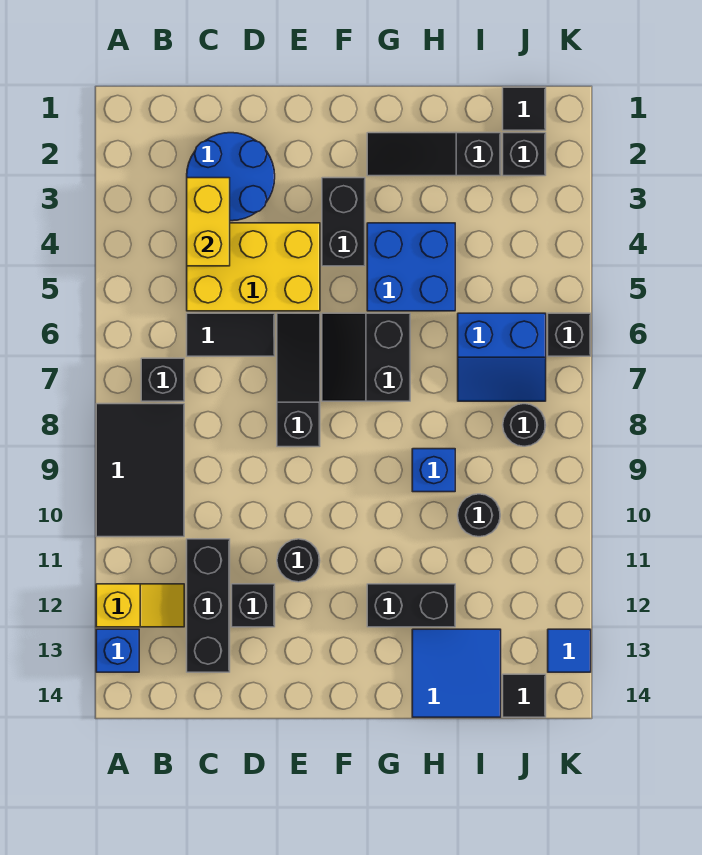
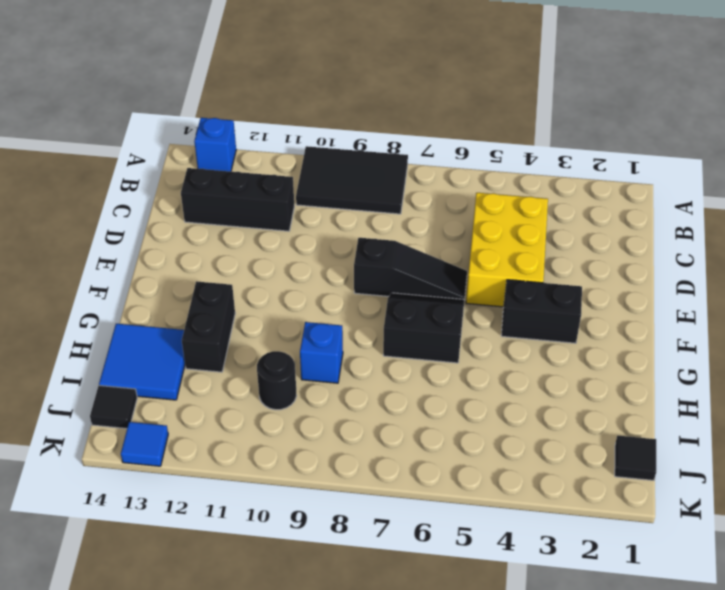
none -> yellow slope A12:B12 level 1 top A
none -> black brick B7 level 1
none -> blue round brick C2:D3 level 1

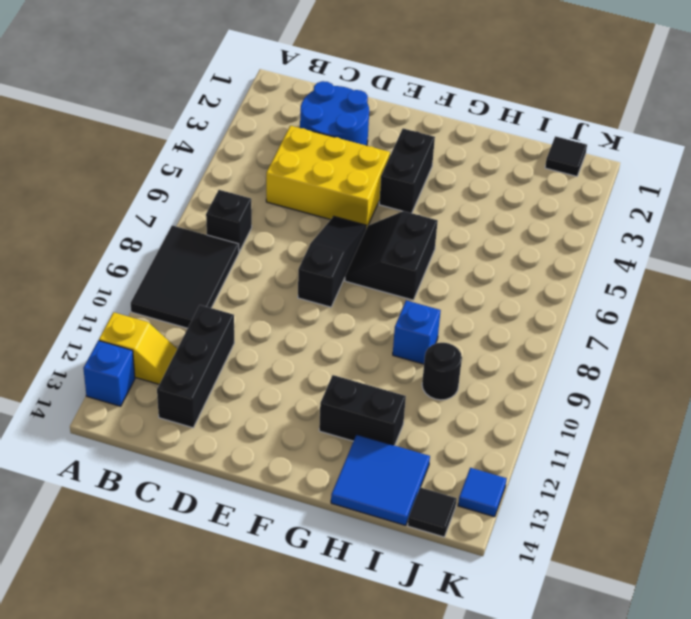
none -> black tile C6:D6 level 1
none -> black brick D12 level 1
none -> black round brick E11 level 1

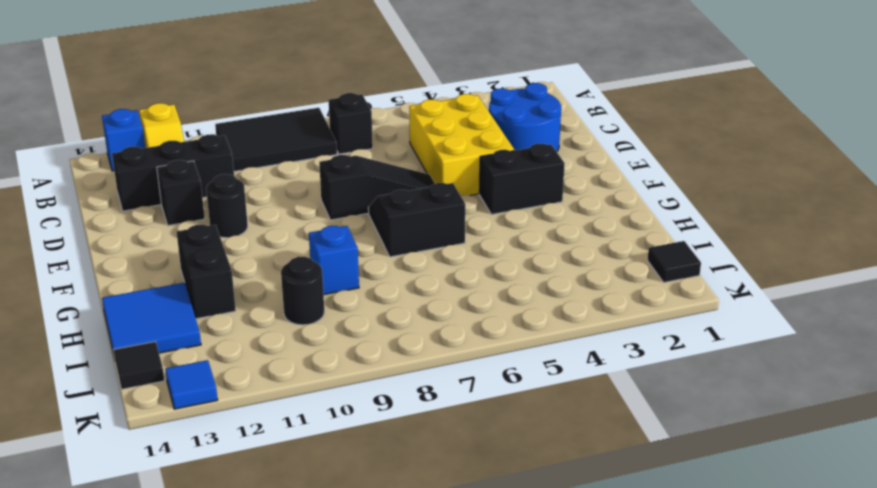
none -> black tile C6:D6 level 1
none -> black slope G2:I2 level 1 top I
none -> blue brick G4:H5 level 1

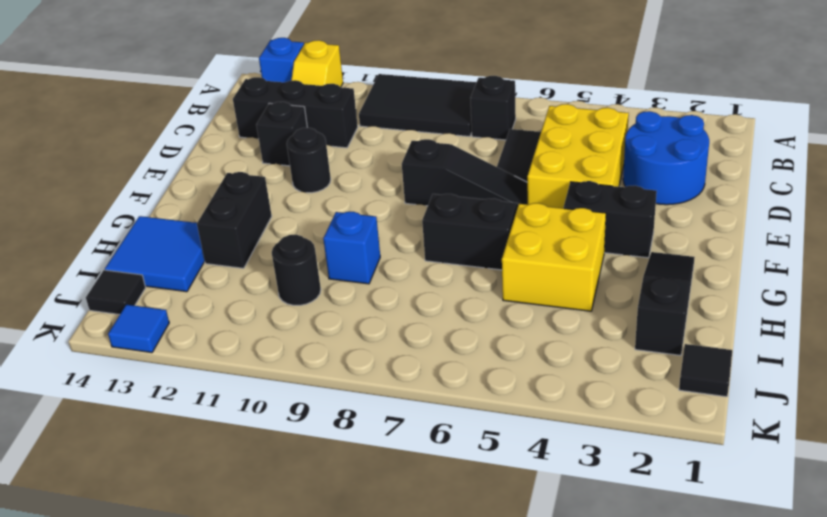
yellow brick G4:H5 level 1 -> blue brick G4:H5 level 1
none -> blue slope I6:J7 level 1 top 6
none -> black brick J2 level 1
none -> black round brick J8 level 1

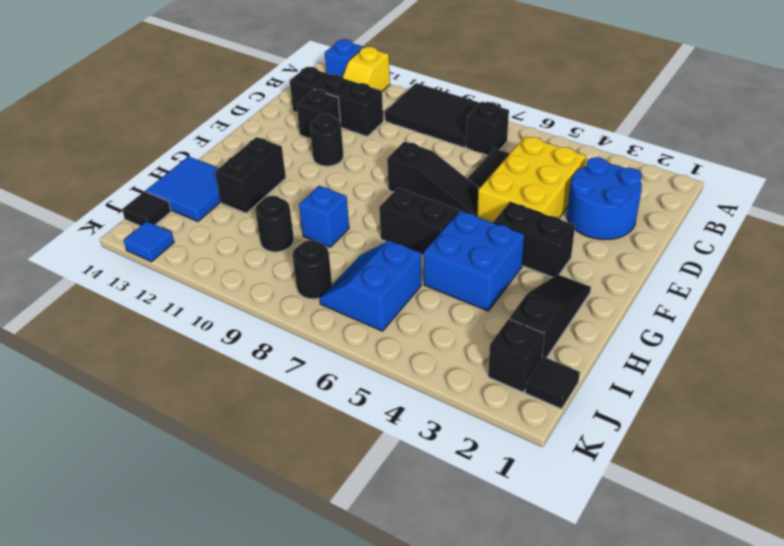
none -> black brick K6 level 1
none -> yellow brick C3:C4 level 2

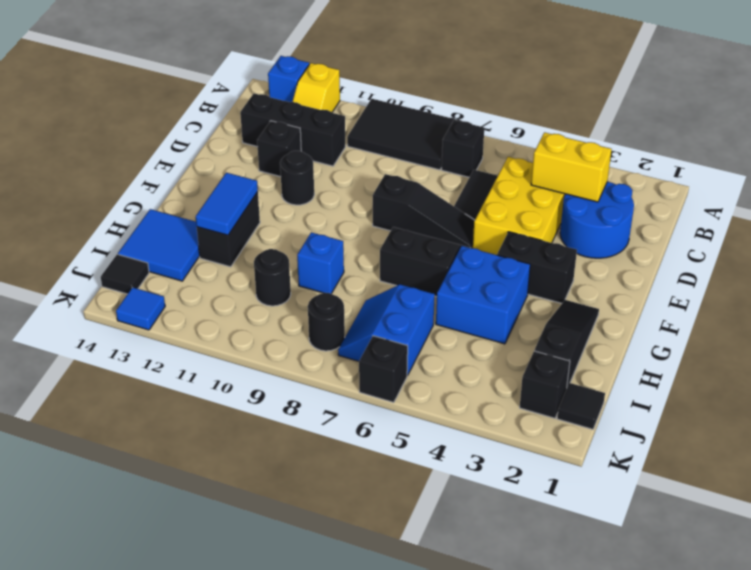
blue tile G12:H12 level 2 -> none

